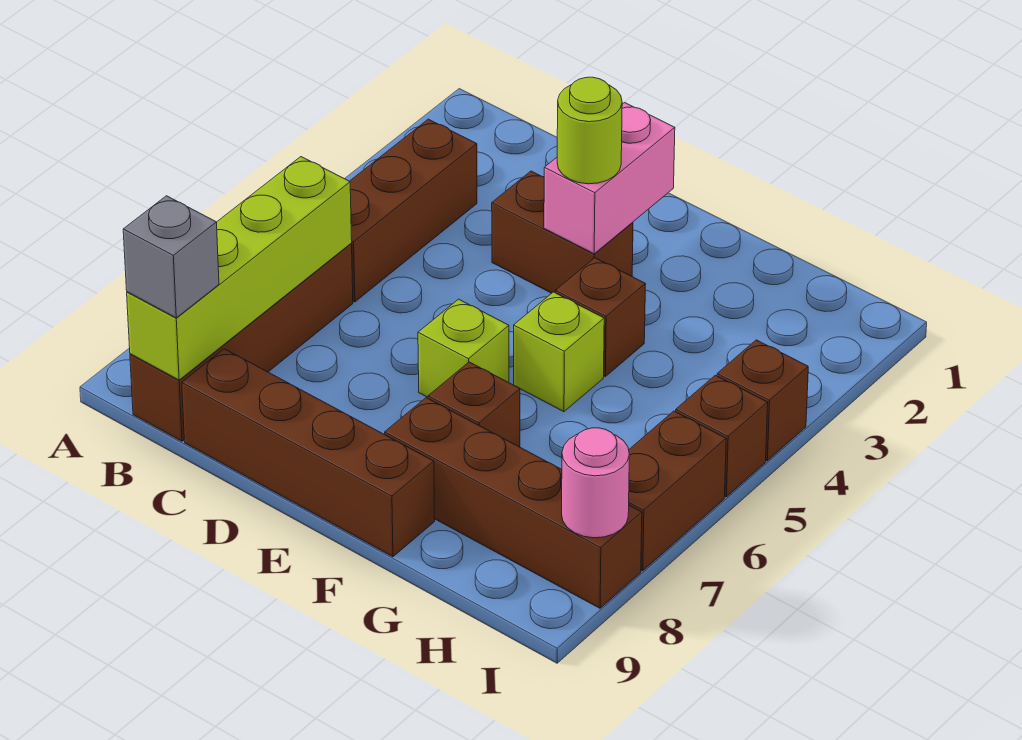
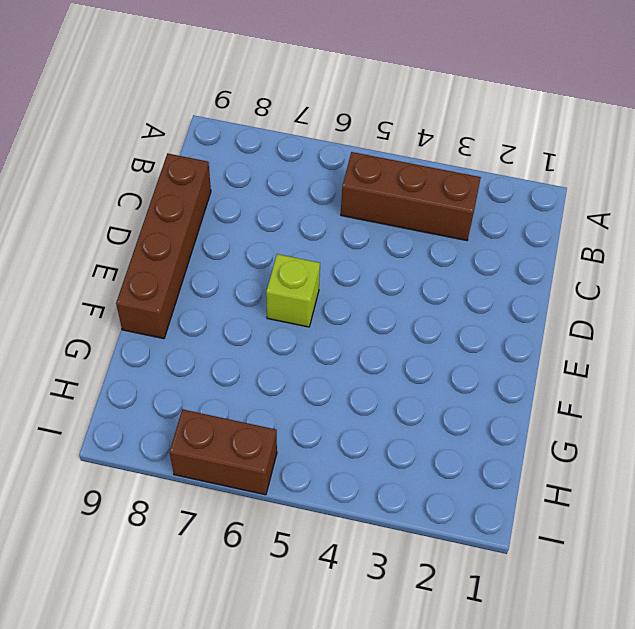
none -> brown brick B6:B9 level 1
none -> brown brick D3:E3 level 1
none -> brown brick F4 level 1

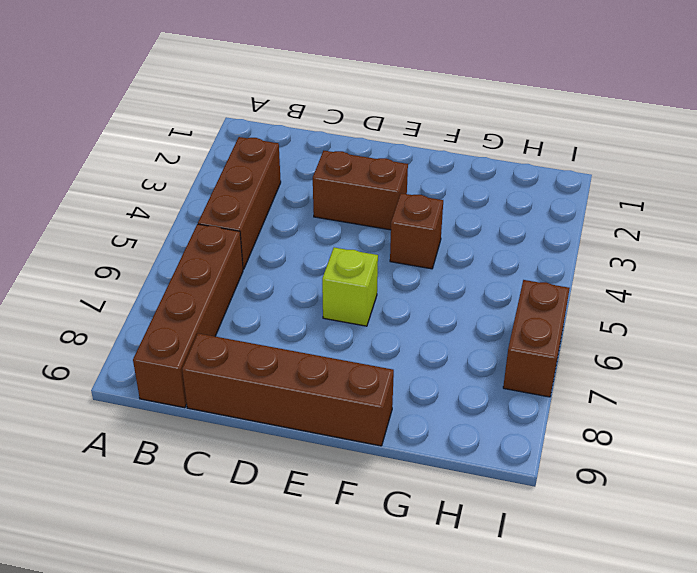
none -> lime brick F5 level 1
none -> brown brick F7 level 1
none -> brown brick F8:I8 level 1

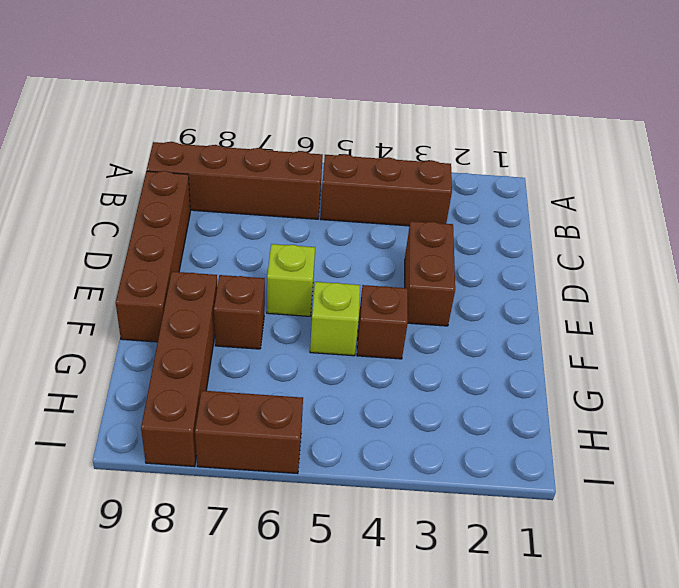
none -> brown brick I4 level 1
none -> brown brick I5 level 1
none -> lime brick B6:B9 level 2

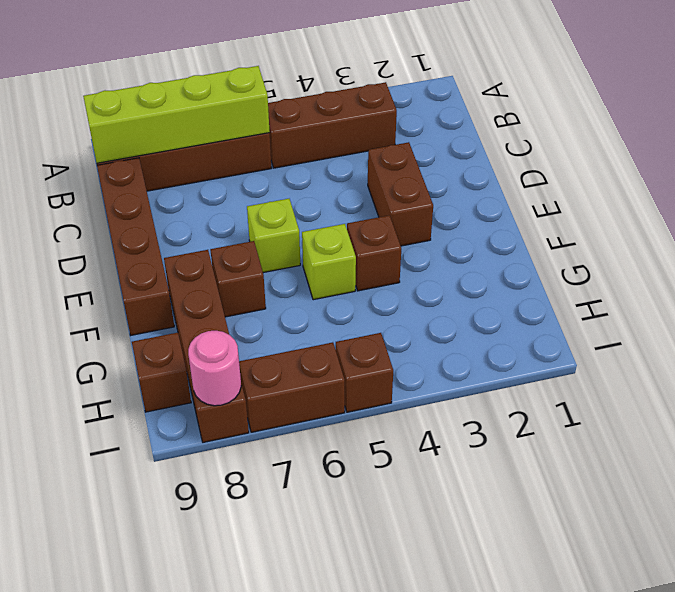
brown brick H9 level 1 -> brown brick I4 level 1
none -> pink brick E2:E3 level 2
none -> grey brick B9 level 3
none -> lime round brick E3 level 3

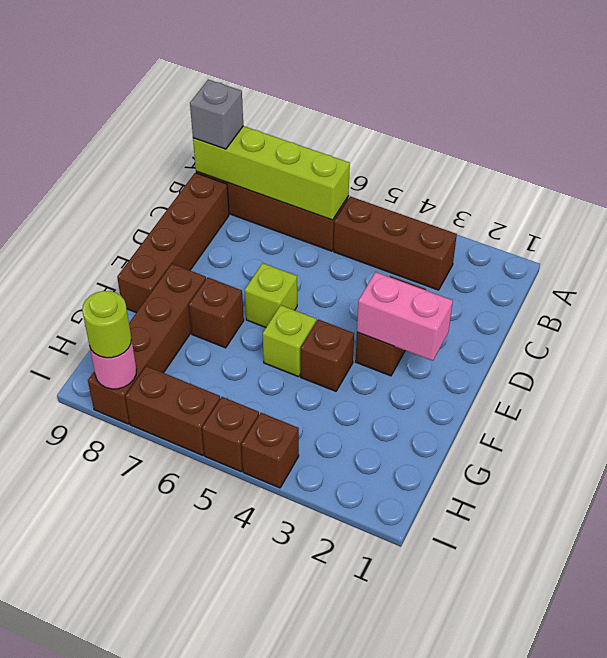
lime round brick I8 level 3 -> lime round brick E3 level 3

